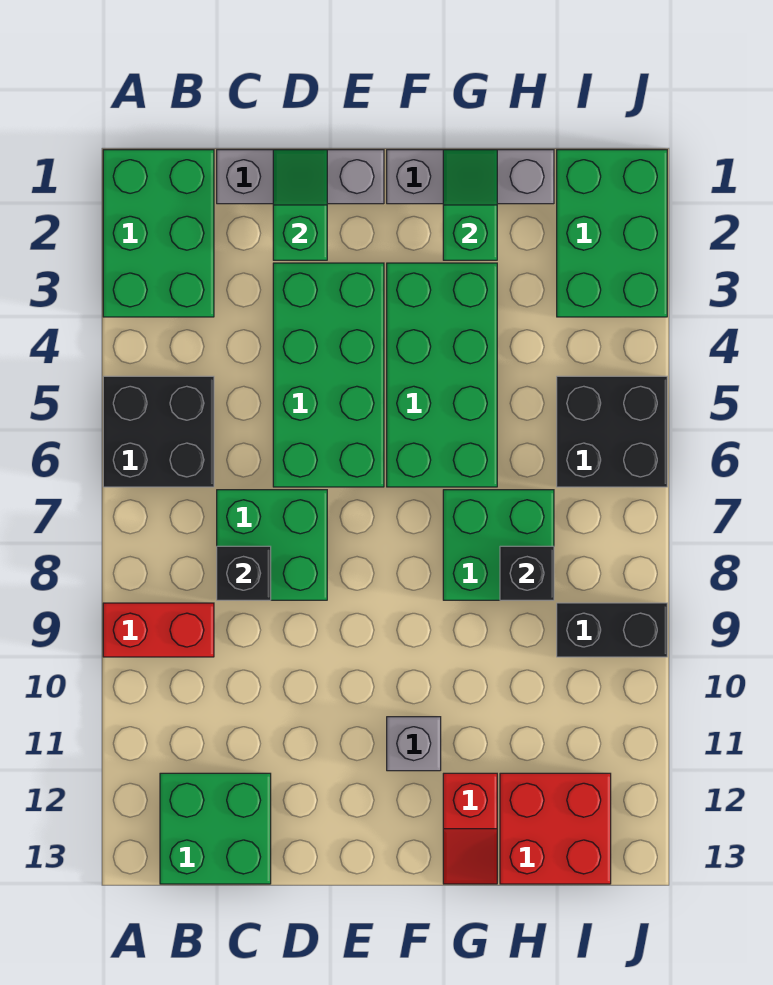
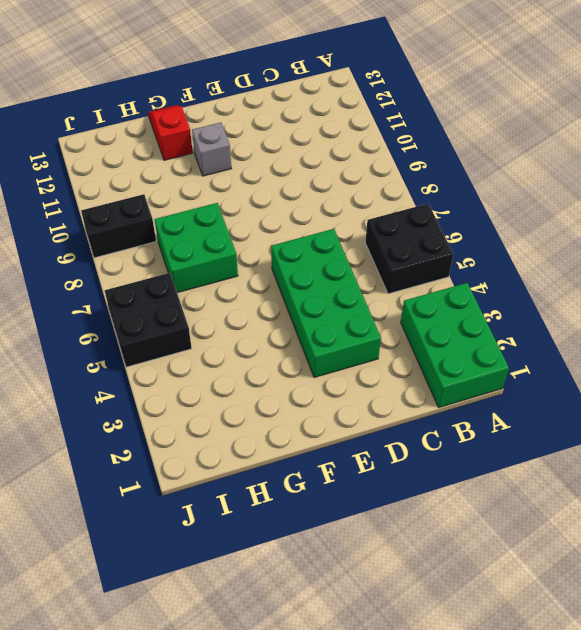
none -> red brick A9:B9 level 1
none -> green brick B12:C13 level 1
none -> grey brick C1:E1 level 1

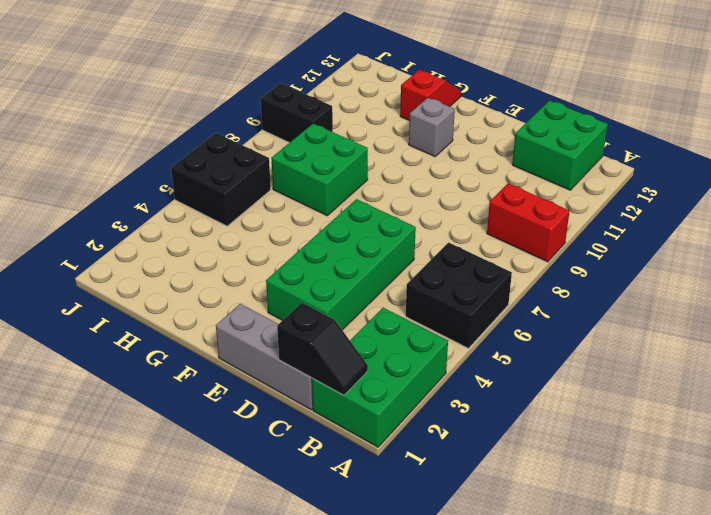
black slope B1:C1 level 2 top C -> none
none -> green brick C7:D8 level 1
none -> grey brick F1:H1 level 1
none -> green brick F3:G6 level 1

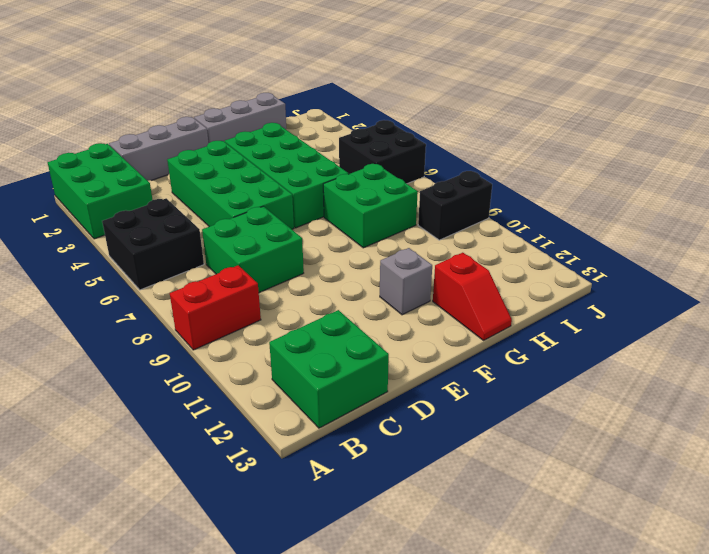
none -> red brick H12:I13 level 1
none -> green brick I1:J3 level 1
none -> black brick C8 level 2

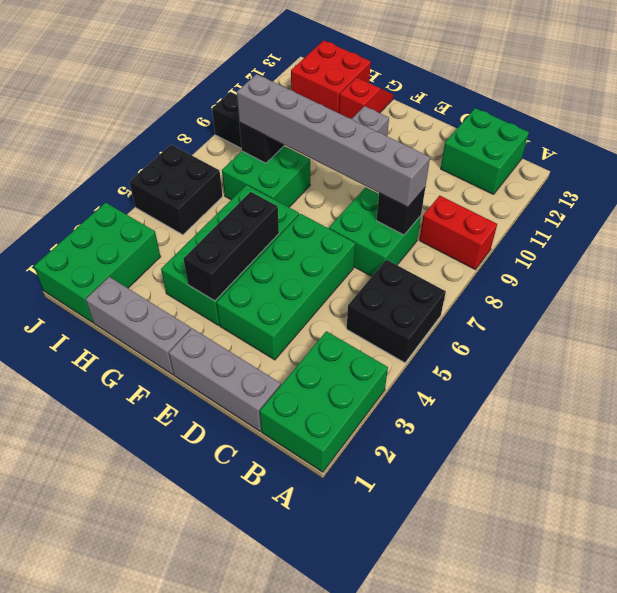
grey brick C8:H8 level 3 -> none
black brick F3:F5 level 2 -> none
none -> green slope D1:D2 level 2 top 2
none -> green slope G1:G2 level 2 top 2

